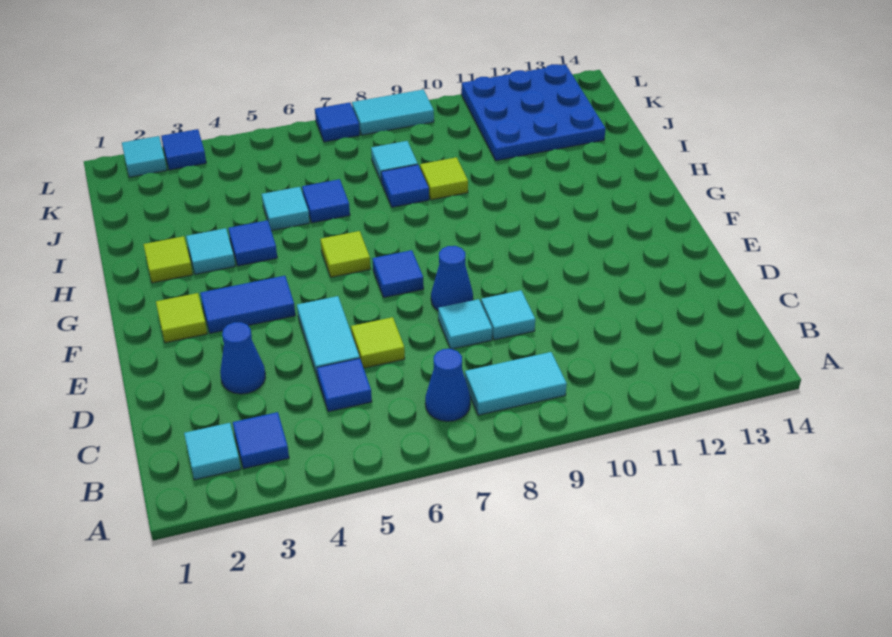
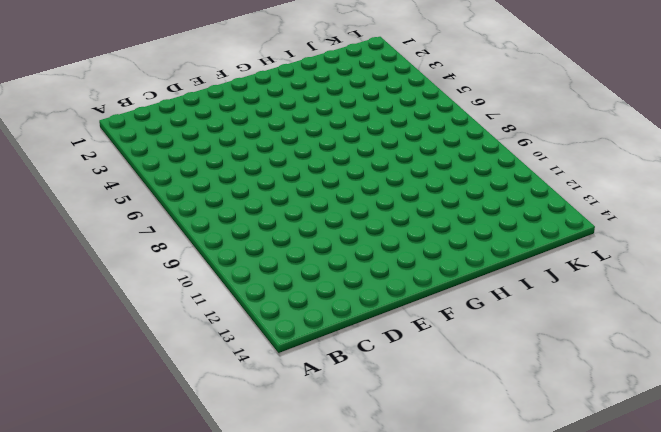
none -> cyan tile B2 level 1
none -> blue tile B3 level 1
none -> blue cone B7 level 1

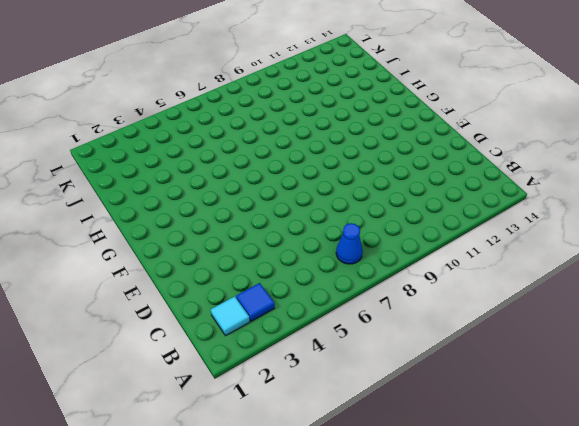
none -> cyan tile B8:B9 level 1
none -> blue tile C5 level 1
none -> blue cone D3 level 1

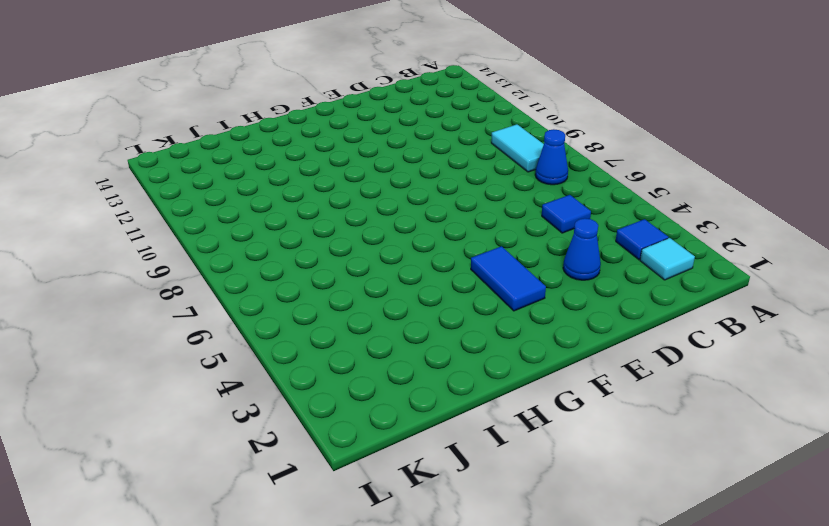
none -> cyan tile D5:E5 level 1
none -> lime tile D6 level 1
none -> cyan tile D8 level 1

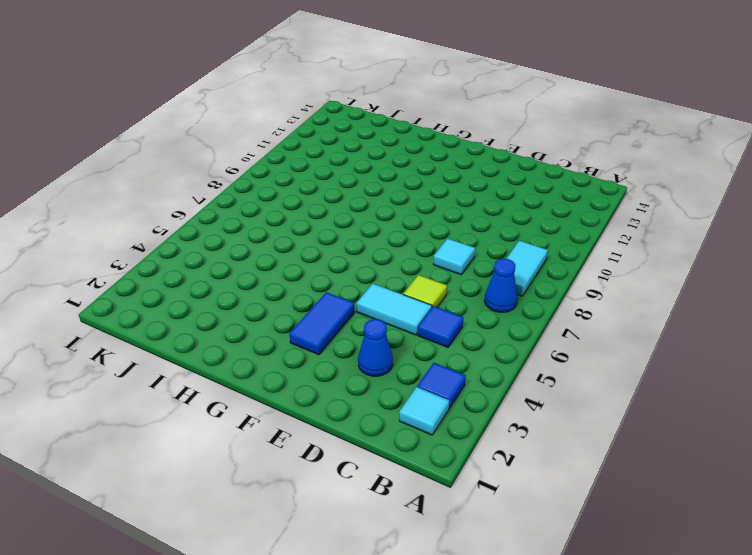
none -> cyan tile D9 level 1
none -> blue cone E8 level 1
none -> lime tile F2 level 1

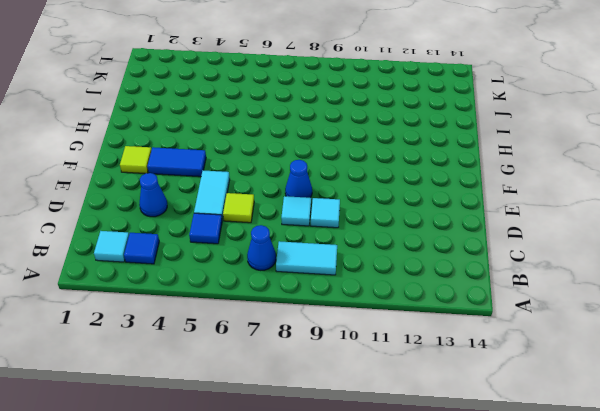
none -> blue tile F7 level 1
none -> lime tile G6 level 1
none -> lime tile H2 level 1

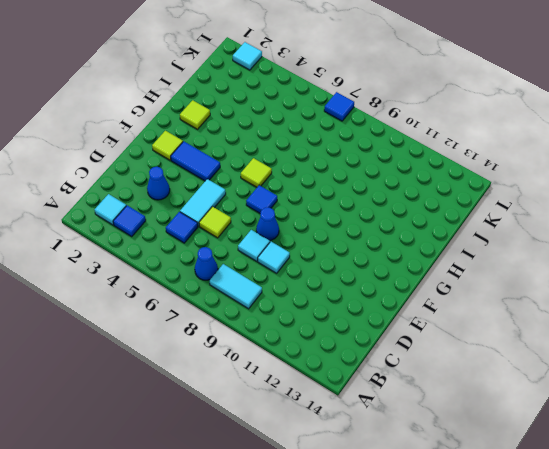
none -> cyan tile H3 level 1
none -> blue tile H4 level 1
none -> cyan tile I5 level 1

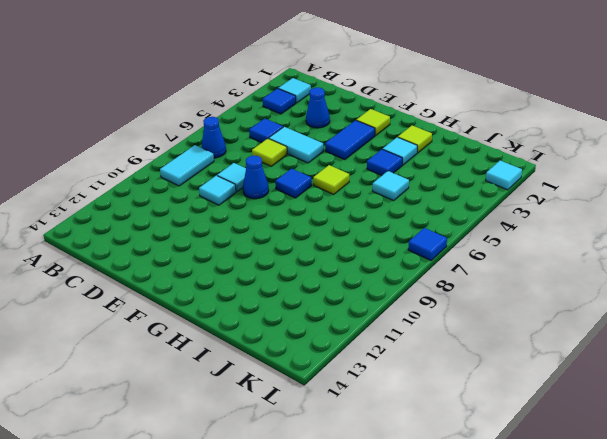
none -> blue tile I6 level 1
none -> blue tile I8 level 1
none -> lime tile I9 level 1

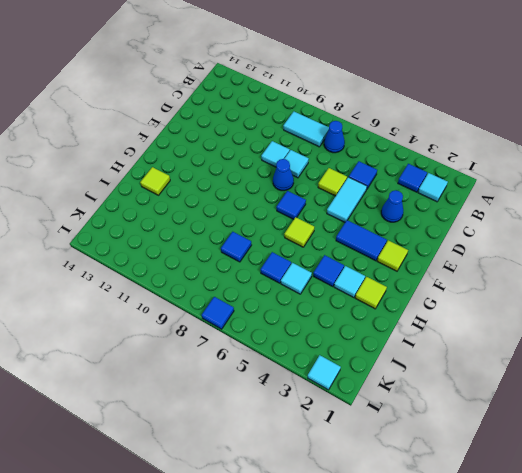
lime tile H13 level 1 -> lime tile I9 level 1
none -> cyan tile J8 level 1
none -> blue plate J11:L13 level 1
none -> blue tile L3 level 1

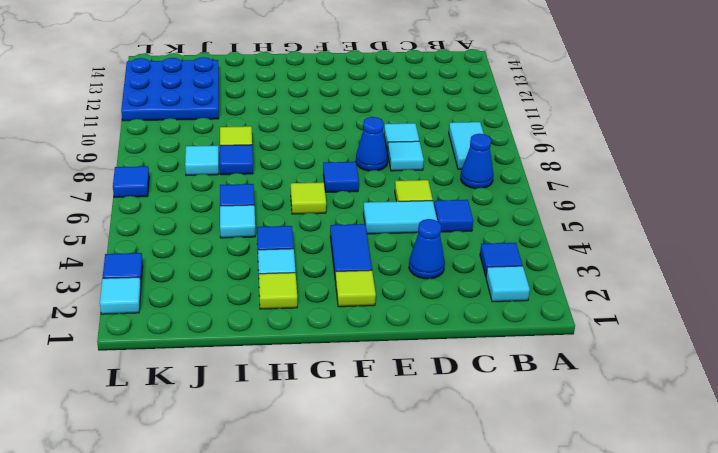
none -> cyan tile L8:L9 level 1

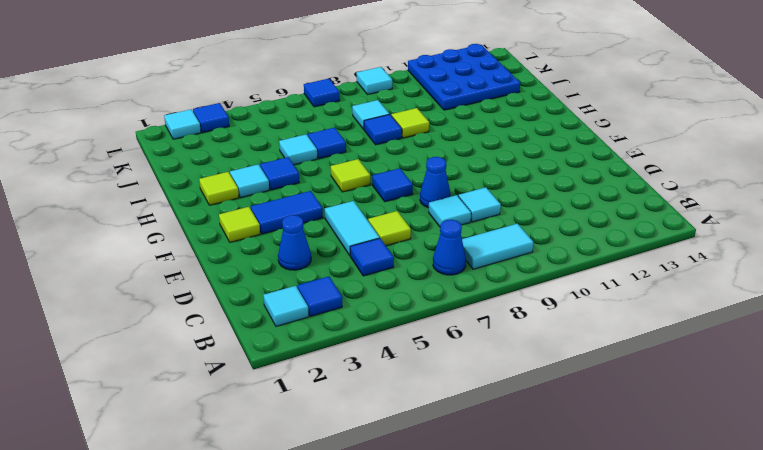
cyan tile L9 level 1 -> cyan tile L8:L9 level 1

